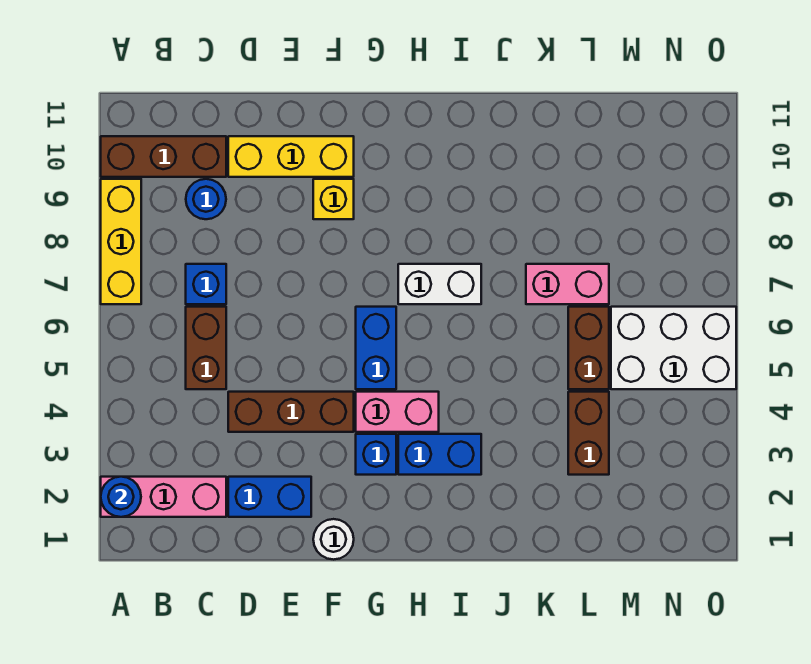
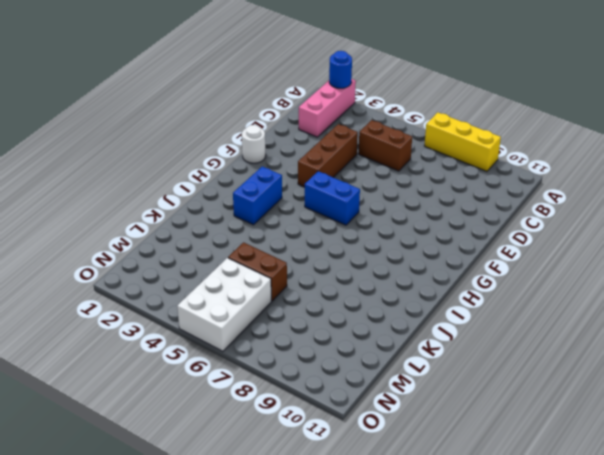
none -> brown brick A10:C10 level 1
none -> blue brick C7 level 1
none -> blue round brick C9 level 1

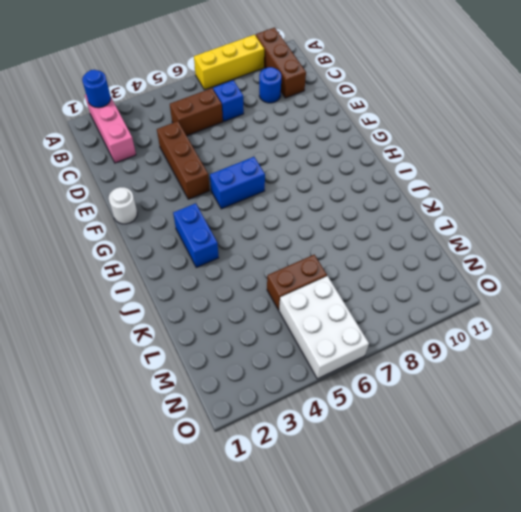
none -> blue brick D2:E2 level 1
none -> yellow brick D10:F10 level 1
none -> yellow brick F9 level 1

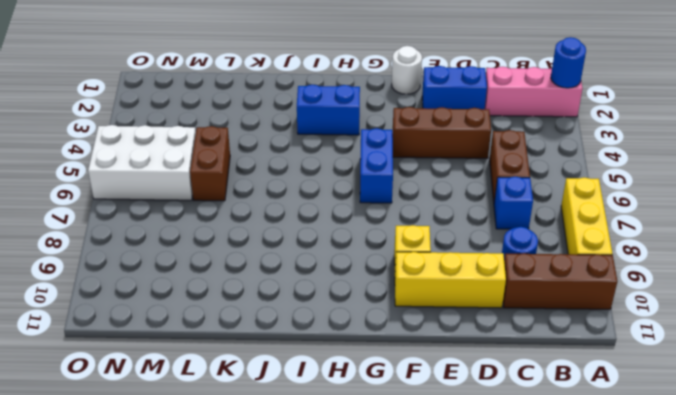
none -> blue brick G3 level 1
none -> pink brick G4:H4 level 1
none -> white brick H7:I7 level 1

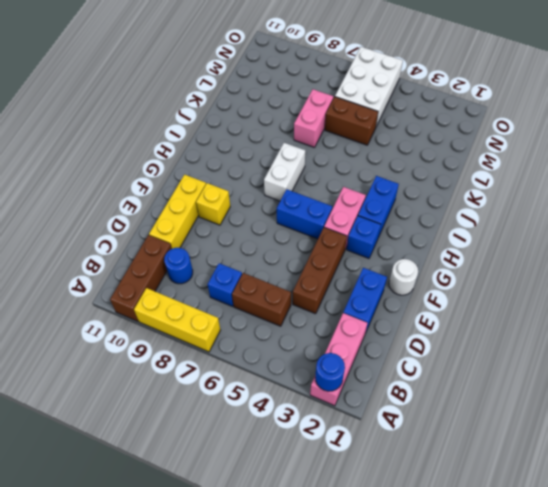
none -> brown brick L3:L4 level 1

